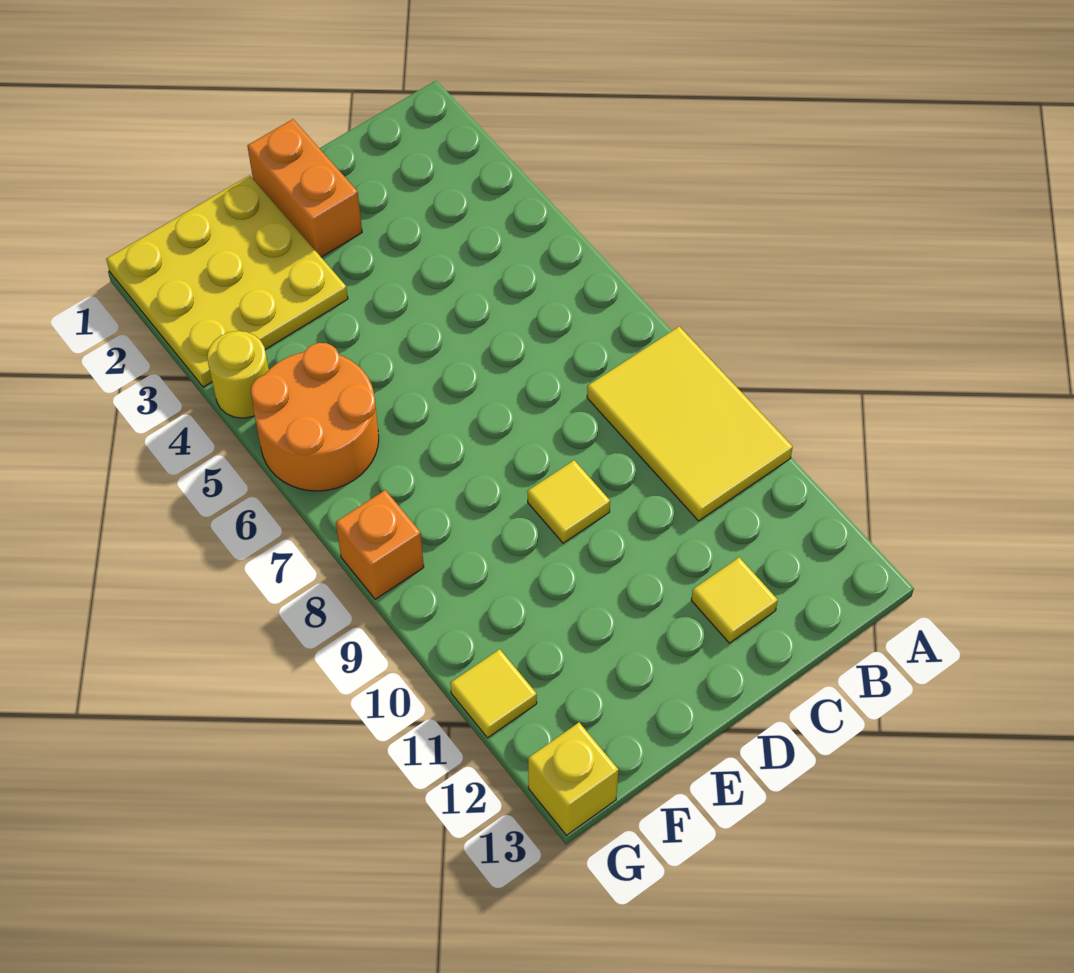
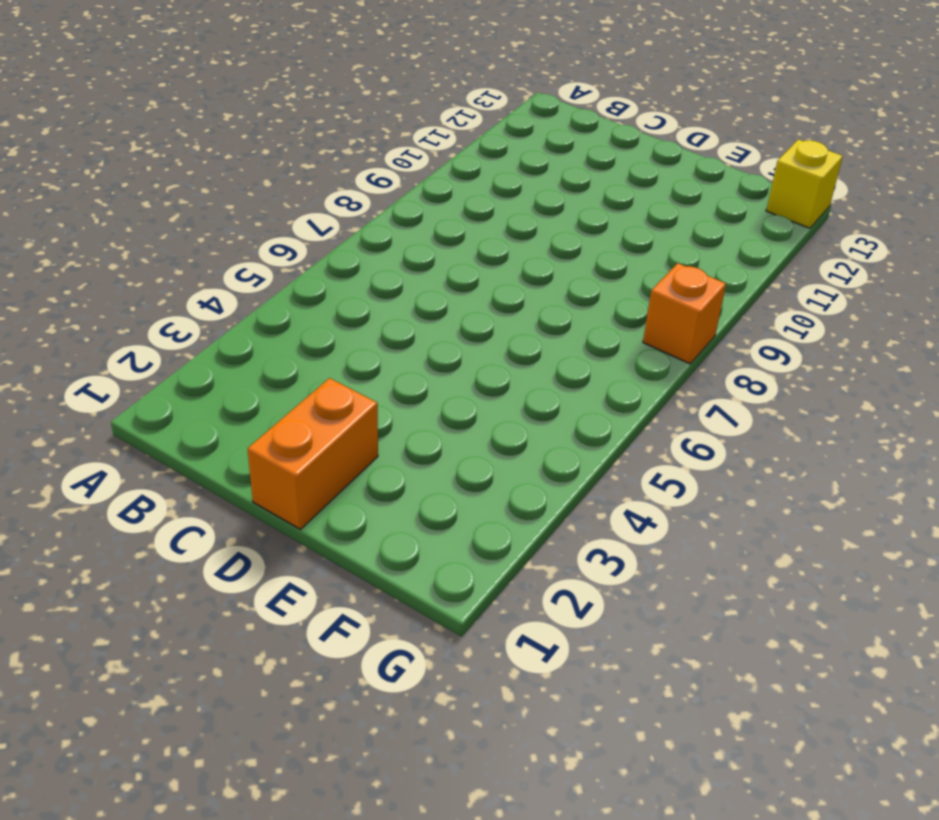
none -> yellow tile A8:B10 level 1
none -> yellow tile C12 level 1

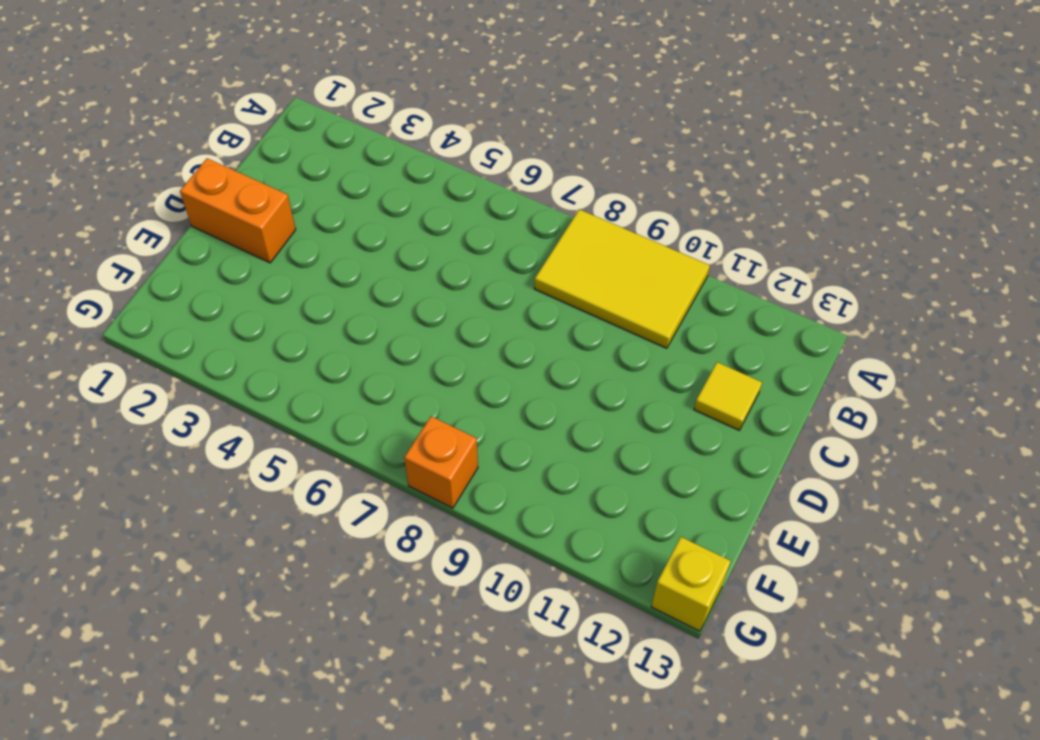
none -> yellow tile D9 level 1
none -> yellow plate E1:G3 level 1

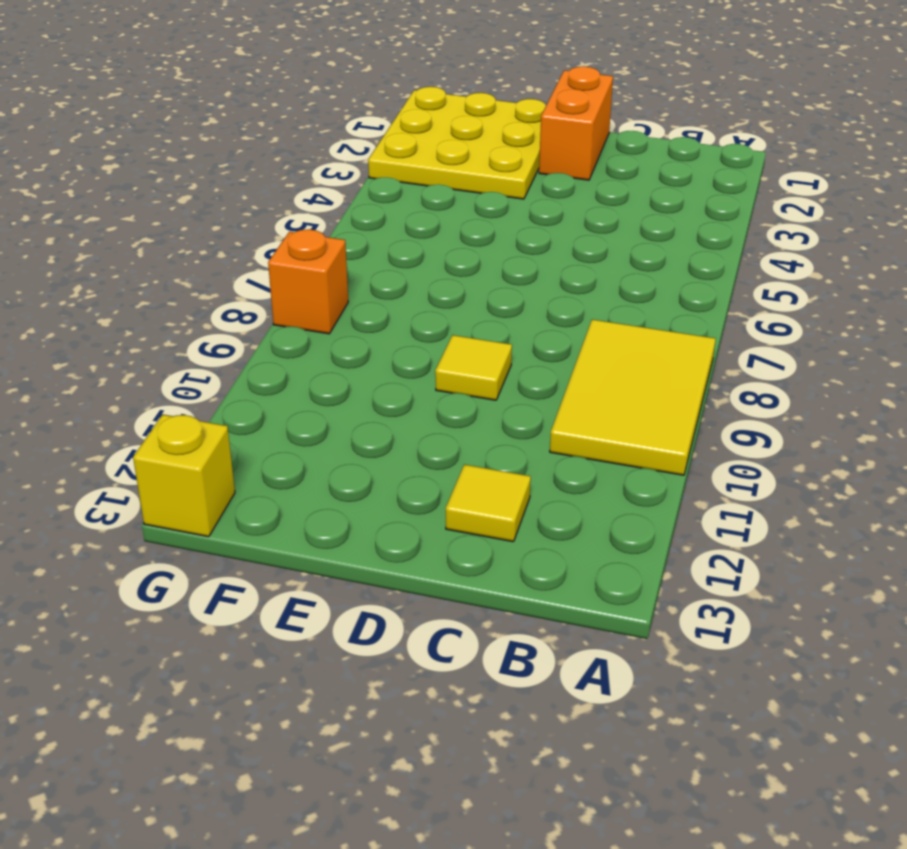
none -> orange round brick F5:G6 level 1
none -> yellow round brick G4 level 1

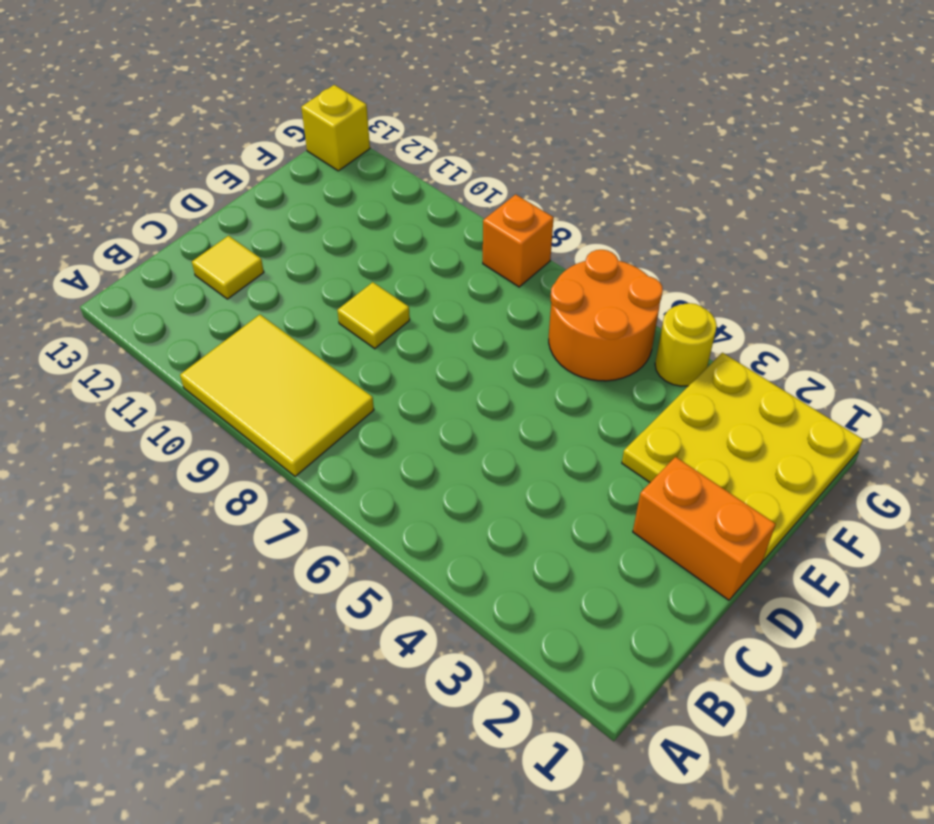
none -> yellow tile G11 level 1

